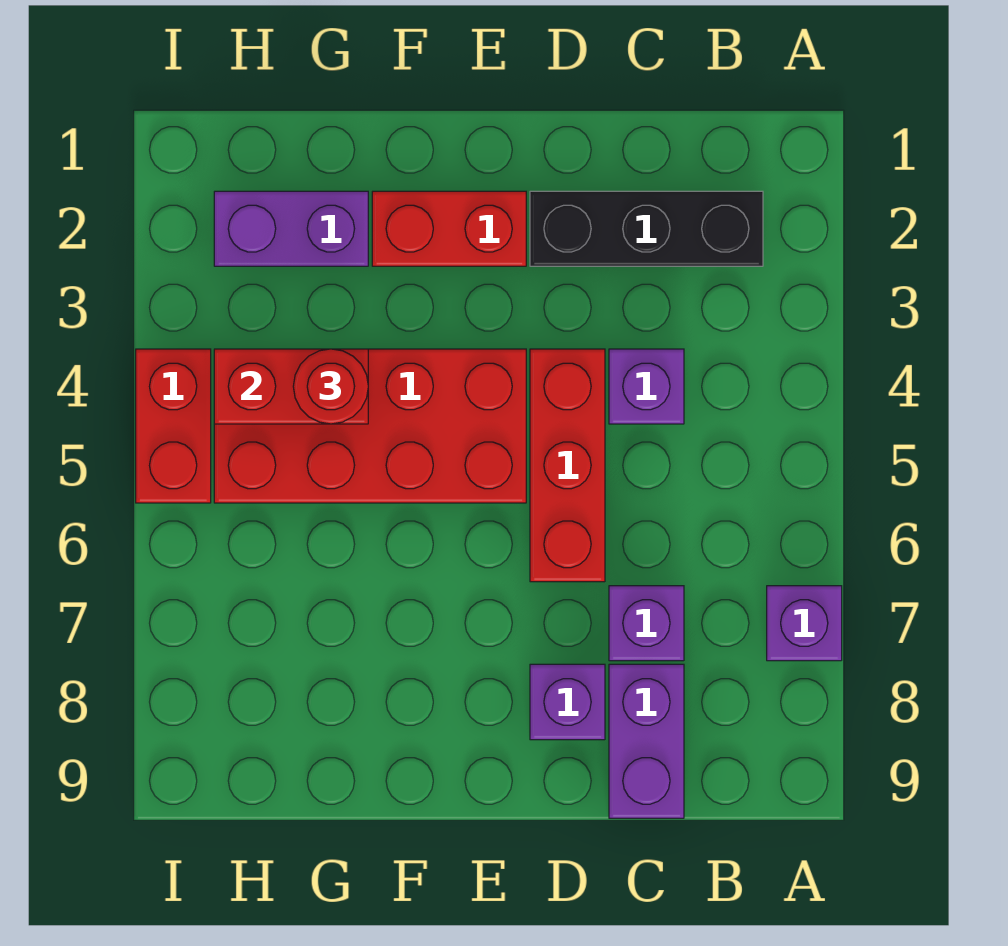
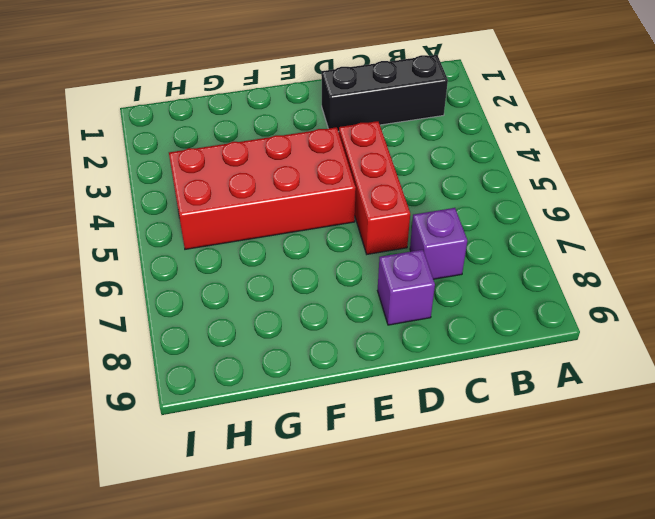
none -> purple brick A7 level 1
none -> purple brick C4 level 1
none -> purple brick C8:C9 level 1

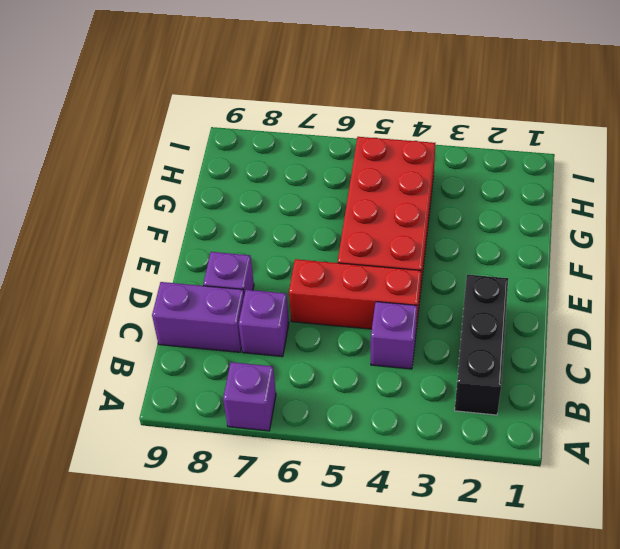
none -> red brick E2:F2 level 1
none -> purple brick G2:H2 level 1
none -> red brick I4:I5 level 1

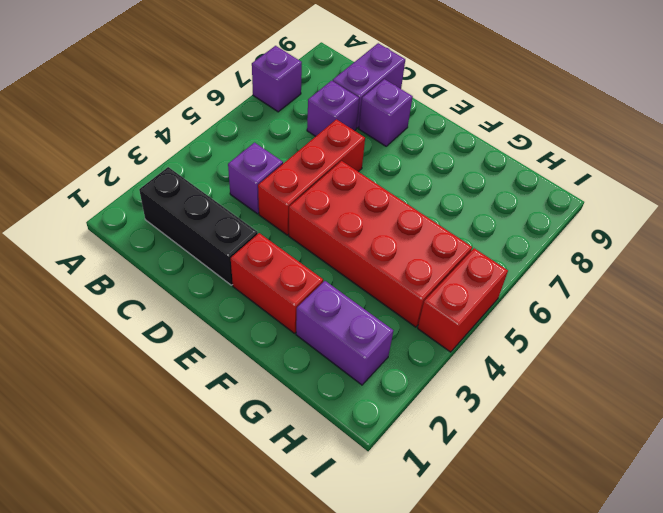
none -> red brick G4:H4 level 2
none -> red round brick G4 level 3

